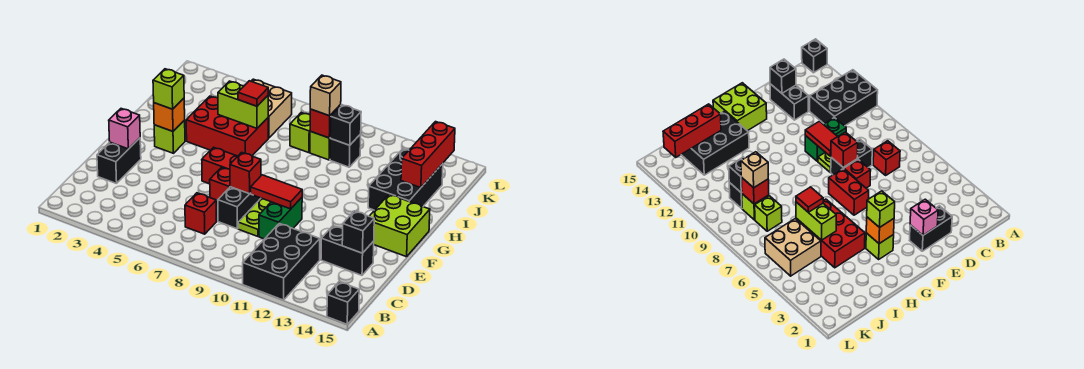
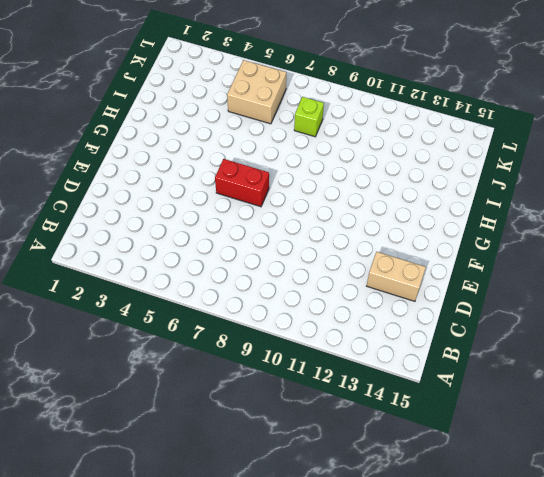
tan brick D13:D14 level 1 -> black brick D13:D14 level 1
none -> black brick A11:C12 level 1
none -> black brick A15 level 1
none -> red brick C7 level 1
none -> black brick D2:E2 level 1

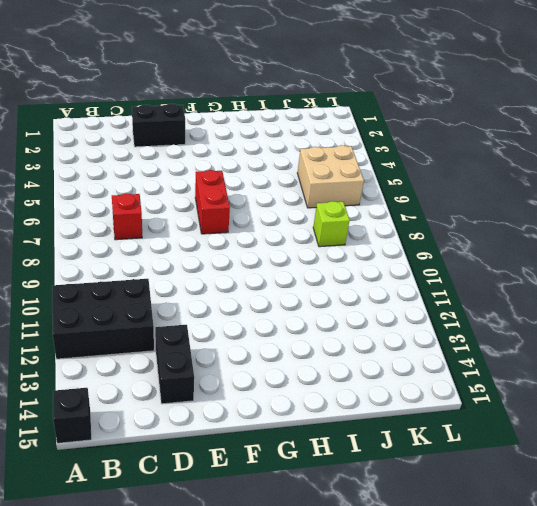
none -> black brick D8:E8 level 1
none -> lime plate D9:E9 level 1
none -> green brick D10:E10 level 1
none -> red brick E7 level 1

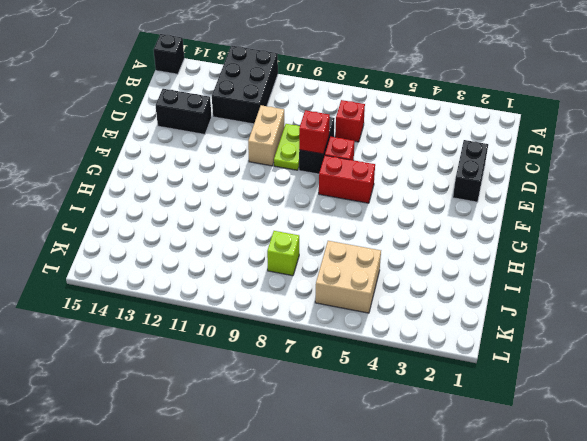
tan brick D10:E10 level 1 -> green brick D10:E10 level 1
none -> lime brick F14:G15 level 1
none -> lime brick G3 level 1
none -> red brick H4:I6 level 1
none -> black brick H13:J14 level 1

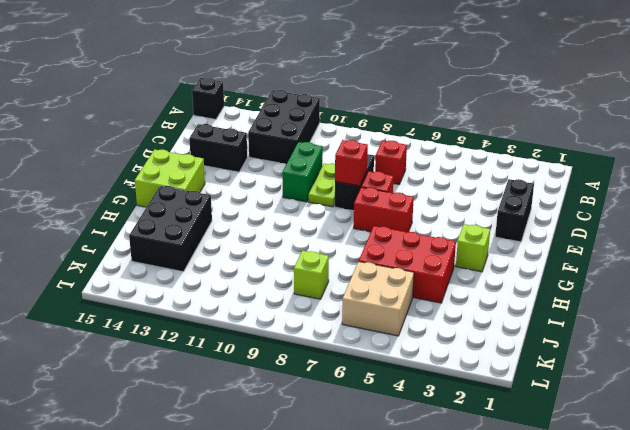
none -> lime brick J9 level 1
none -> black brick J10 level 1
none -> black brick D14 level 2
none -> pink brick E2 level 2

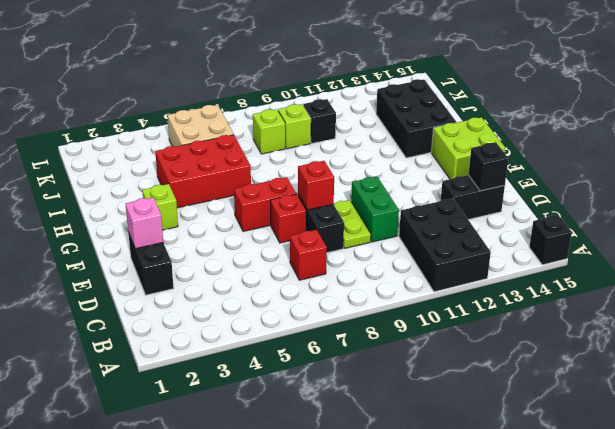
none -> red tile E9:E10 level 2
none -> orange brick G3 level 2
none -> lime brick I5:I6 level 2
none -> red brick I14:K14 level 2

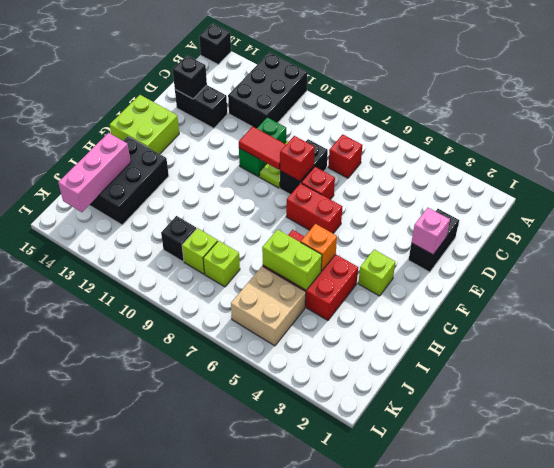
orange brick H5 level 2 -> orange brick G3 level 2
pink brick I14:K14 level 2 -> red brick I14:K14 level 2
none -> red brick J9 level 2
none -> black brick J10 level 2
none -> lime brick G3 level 3
none -> red tile I6 level 3

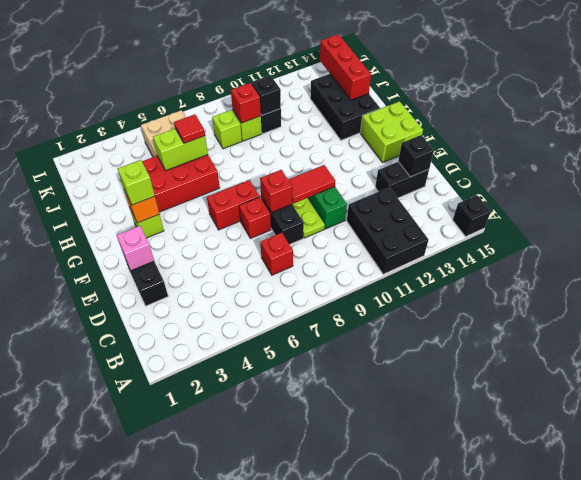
none -> tan brick J9 level 3

